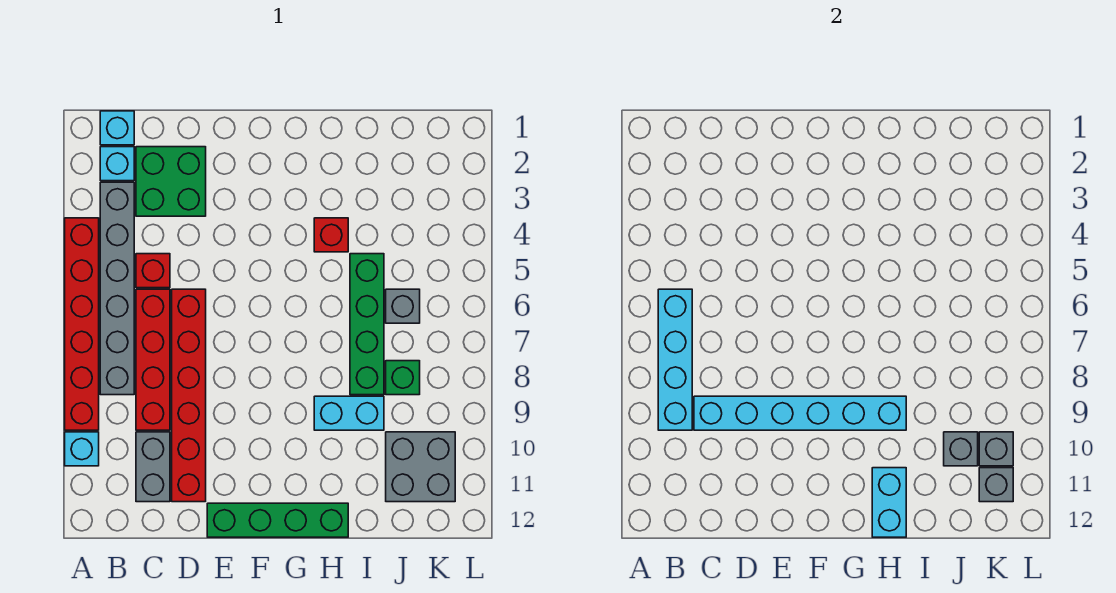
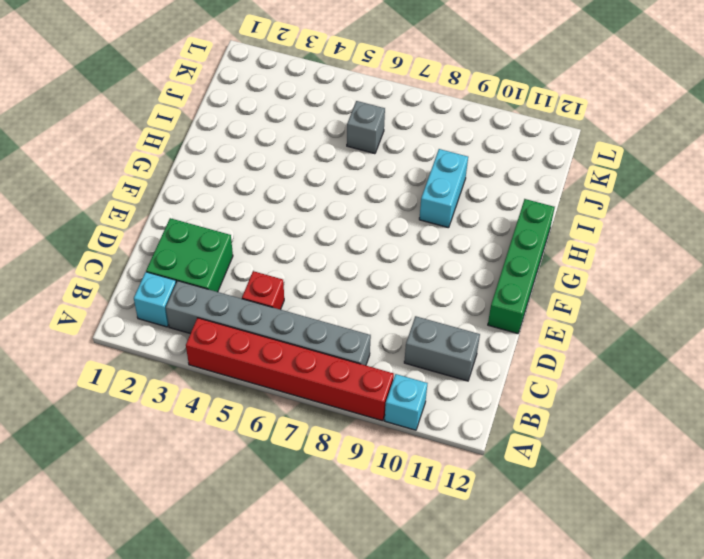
none -> cyan brick B1 level 1
none -> red brick C6:C9 level 1
none -> red brick D6:D11 level 1

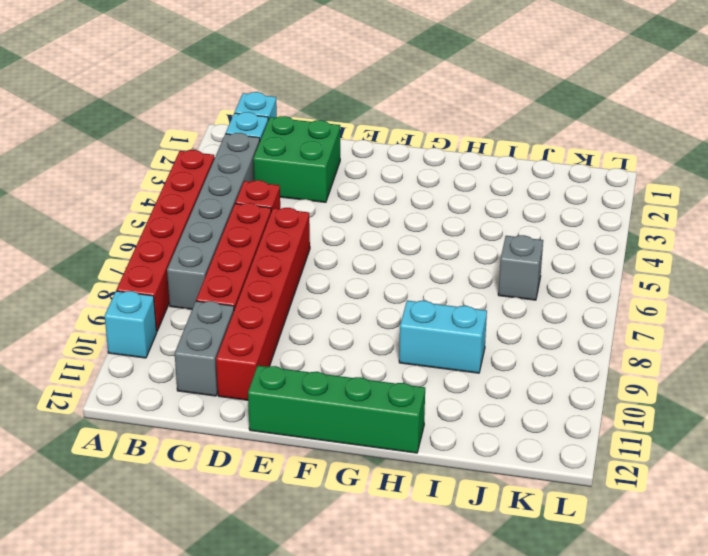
none -> red brick H4 level 1
none -> green brick I5:I8 level 1
none -> green brick J8 level 1

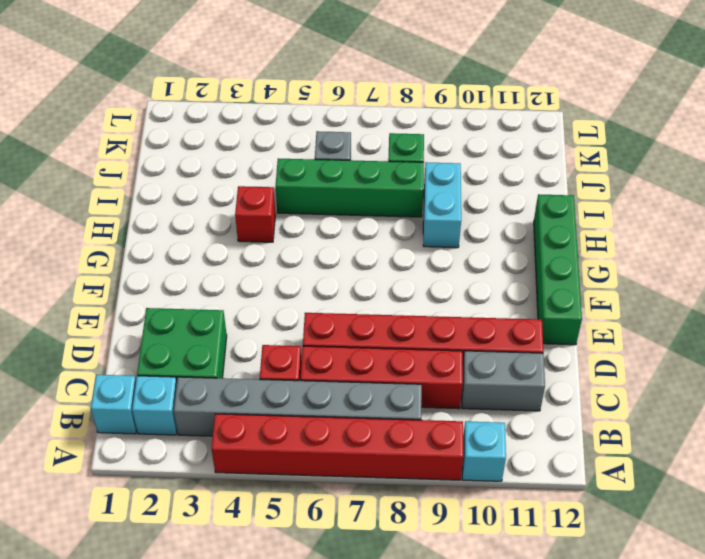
none -> grey brick J10:K11 level 1
none -> cyan brick B6:B9 level 2
none -> cyan brick C9:H9 level 2

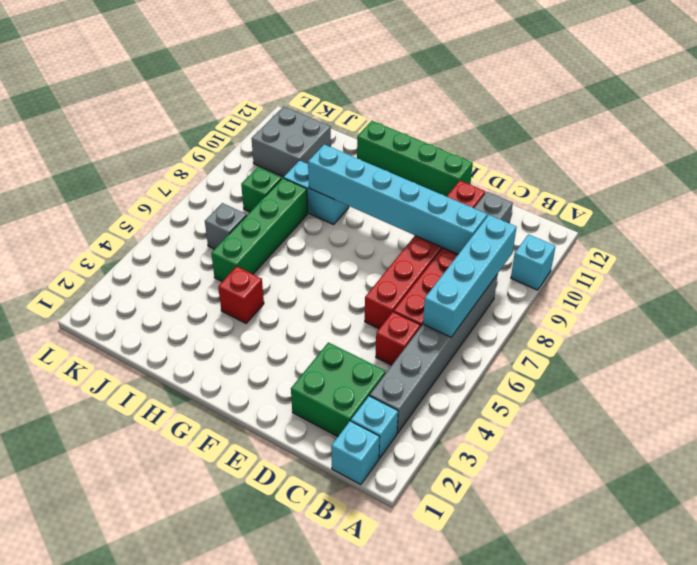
none -> red brick A4:A9 level 1
none -> cyan brick H11:H12 level 2
none -> grey brick J10 level 2

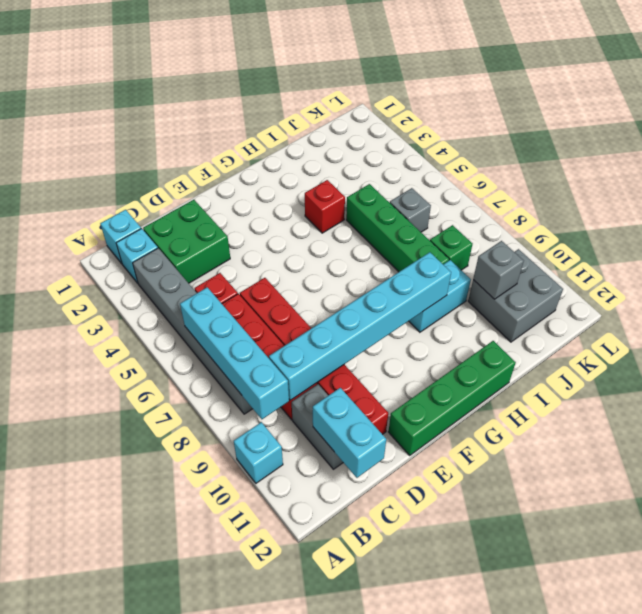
cyan brick C11:C12 level 2 -> cyan brick H11:H12 level 2
none -> red brick A4:A9 level 1
none -> grey brick K10 level 2
none -> grey brick K11 level 2

